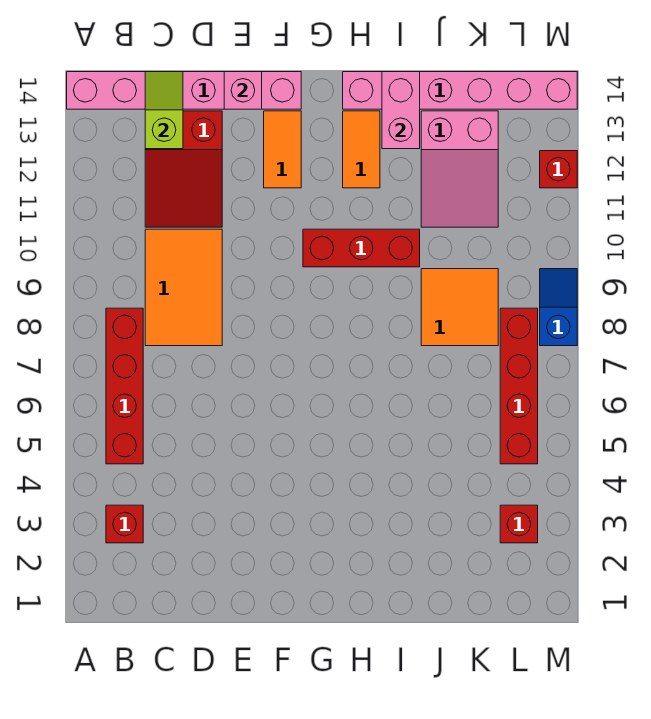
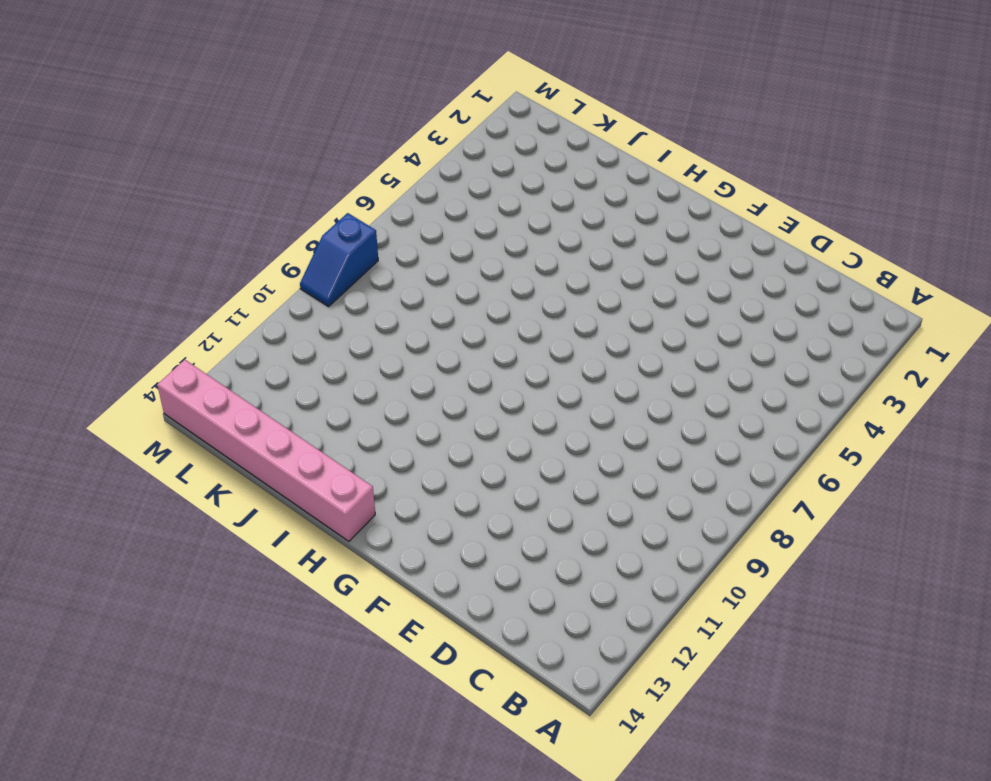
none -> pink brick A14:F14 level 1
none -> red brick B3 level 1
none -> red brick B5:B8 level 1

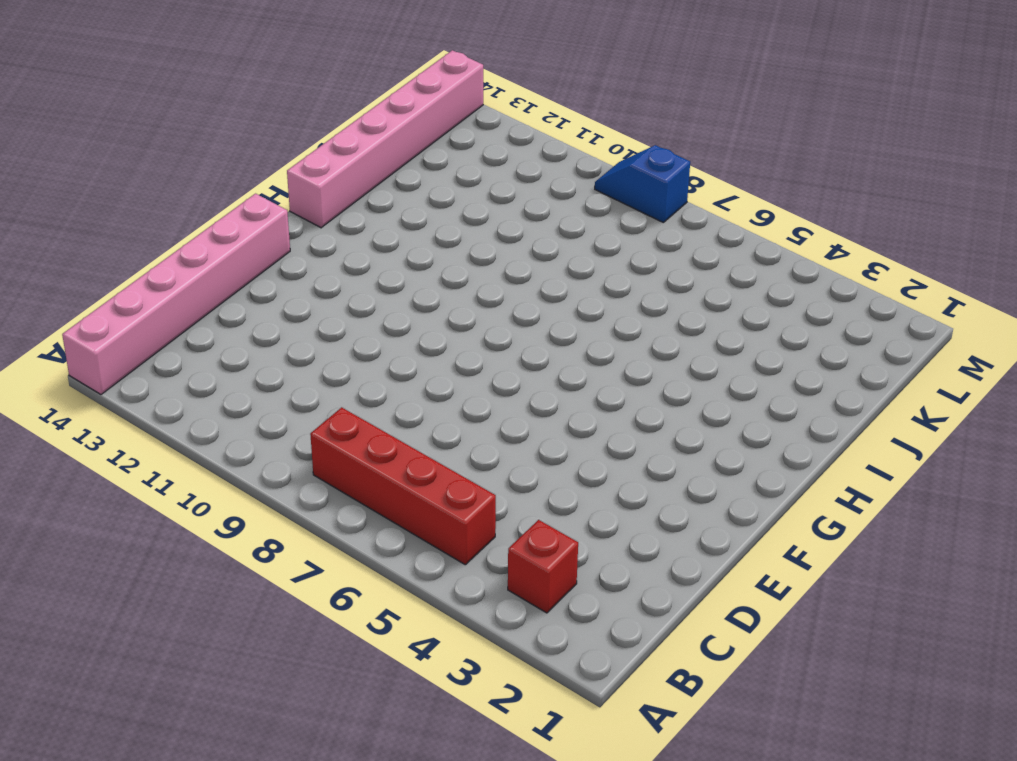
none -> orange tile C8:D10 level 1
none -> red slope C11:D13 level 1 top 13
none -> orange tile F12:F13 level 1

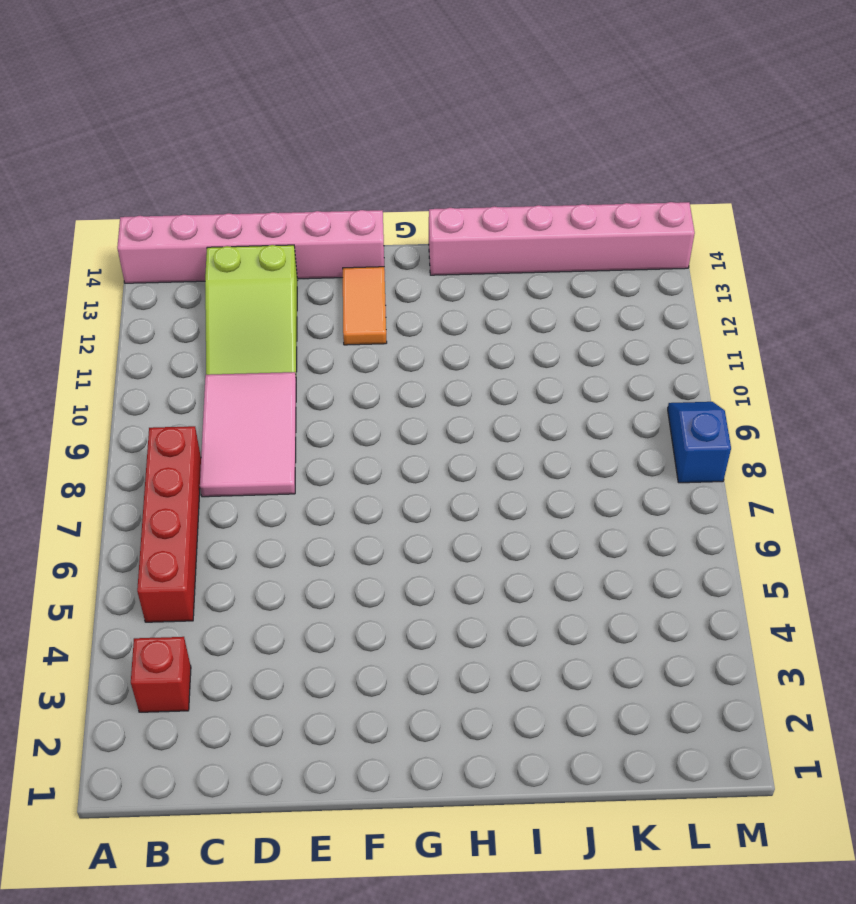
pink tile C8:D10 level 1 -> orange tile C8:D10 level 1
lime slope C11:D13 level 1 top 13 -> red slope C11:D13 level 1 top 13
none -> red brick G10:I10 level 1
none -> orange tile H12:H13 level 1
none -> orange tile J8:K9 level 1

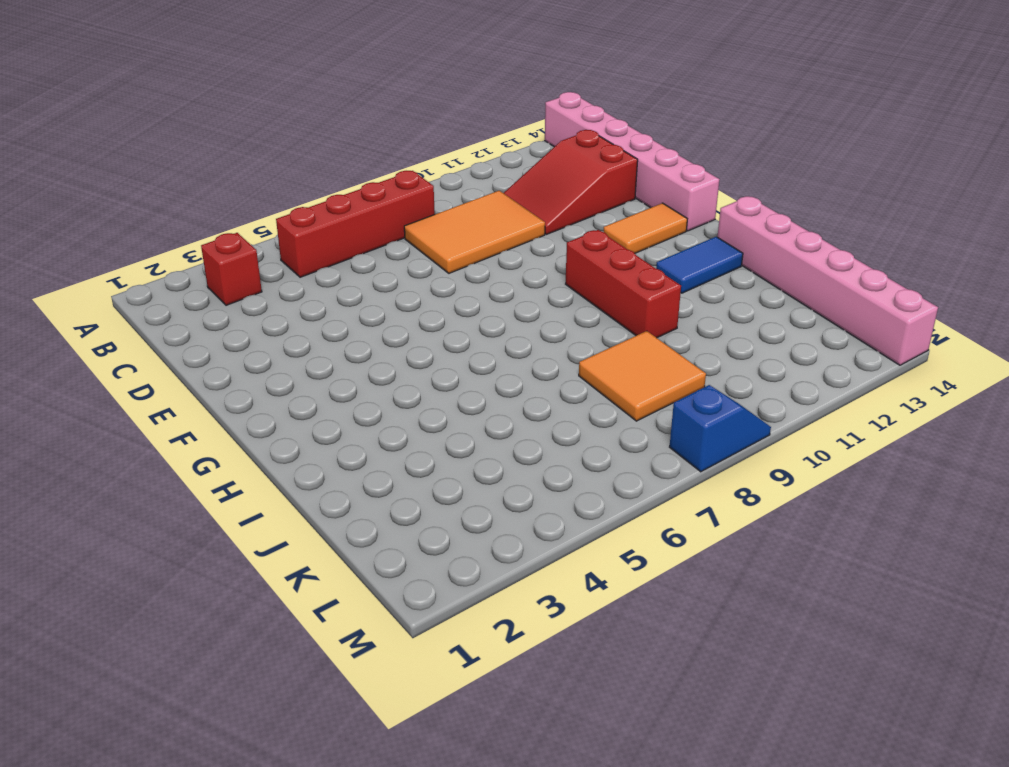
blue tile H12:H13 level 1 -> orange tile H12:H13 level 1
none -> pink slope J11:K13 level 1 top 13
none -> red brick L3 level 1
none -> red brick L5:L8 level 1

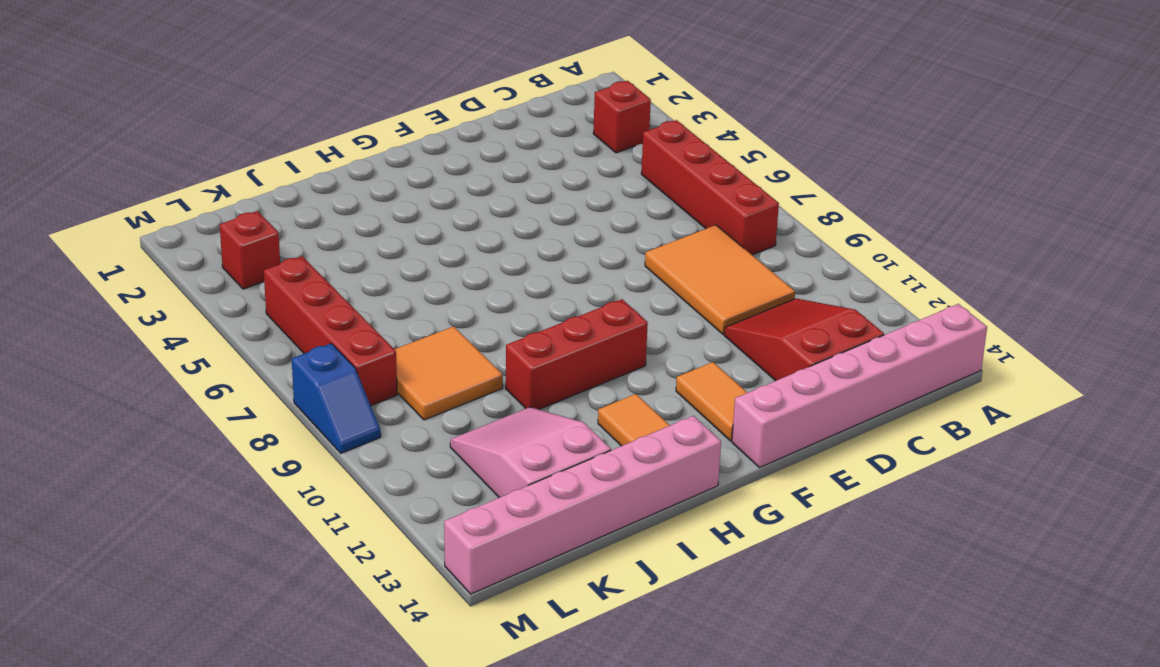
none -> red brick M12 level 1
none -> lime slope C13:C14 level 2 top 13
none -> pink brick E14 level 2

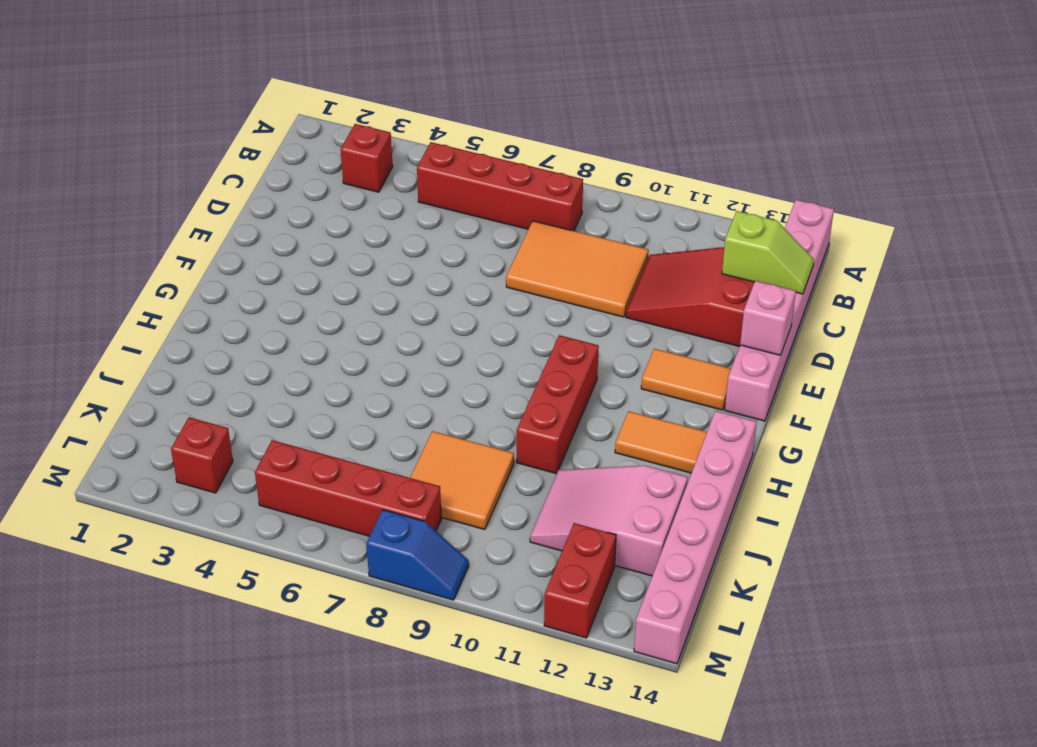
red brick L12:M12 level 1 -> red brick M12 level 1
none -> pink brick I13:I14 level 2

